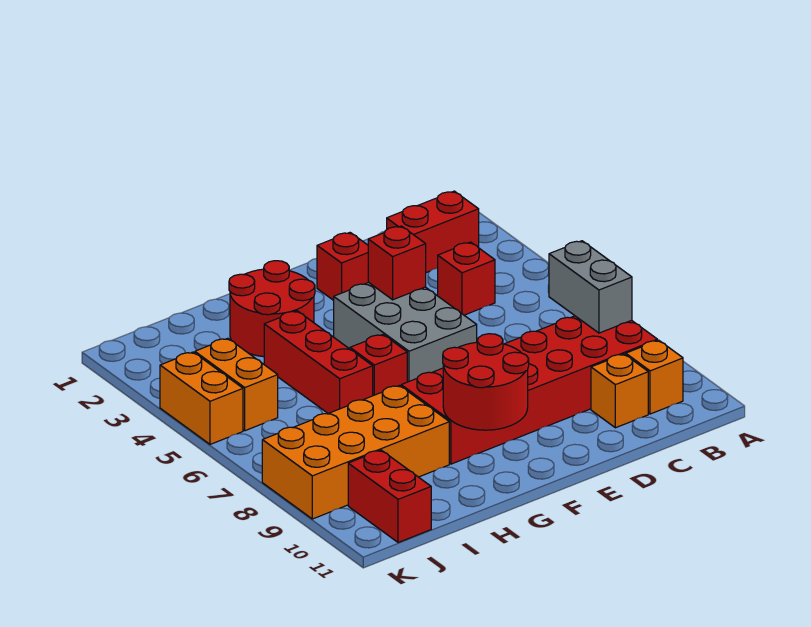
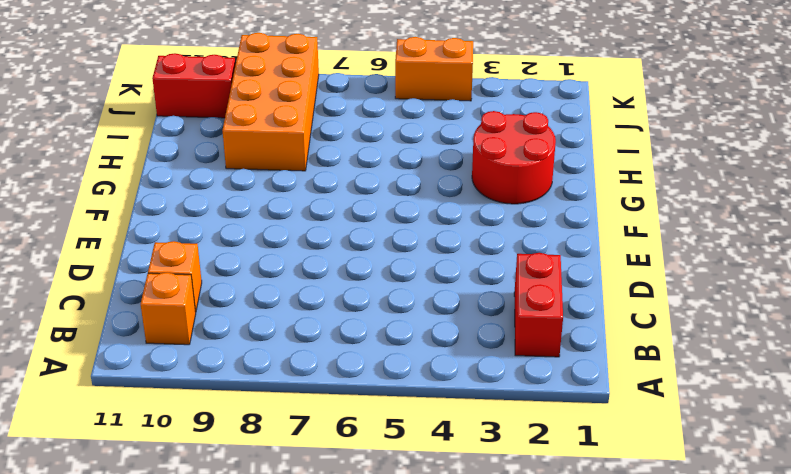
none -> red brick B8:G9 level 1
none -> red brick C4 level 1
none -> red brick E2 level 1

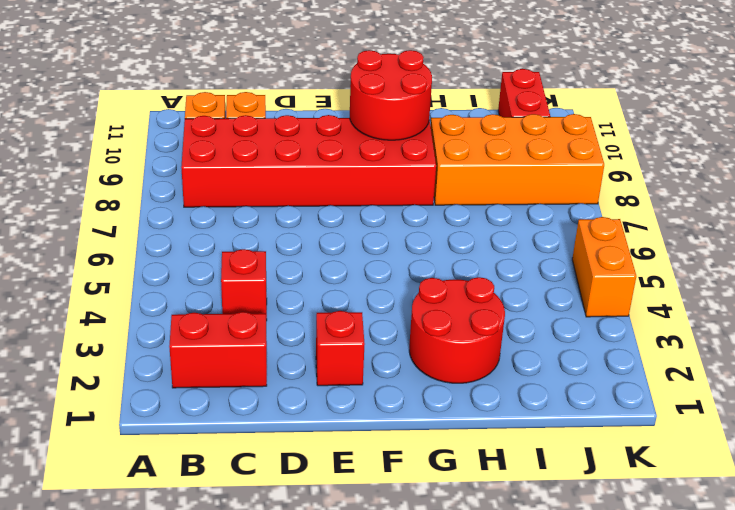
none -> grey brick E4:F6 level 1
none -> red brick G6 level 1
none -> red brick H4:H6 level 1

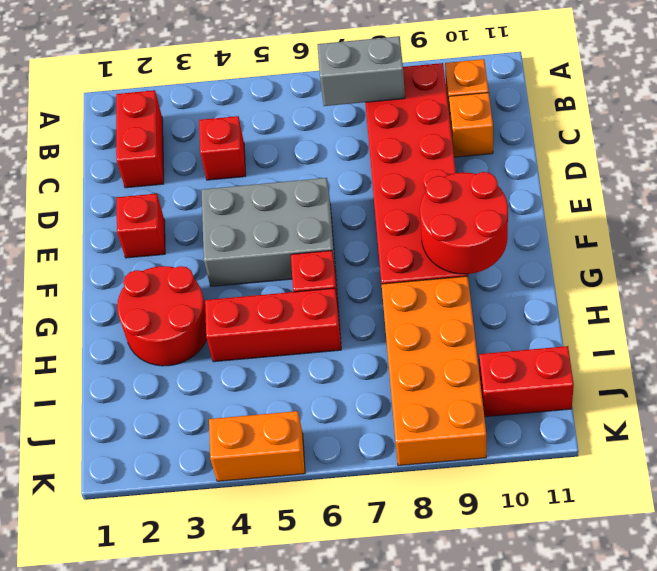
none -> orange brick J4:J5 level 1
none -> red brick E4 level 2

